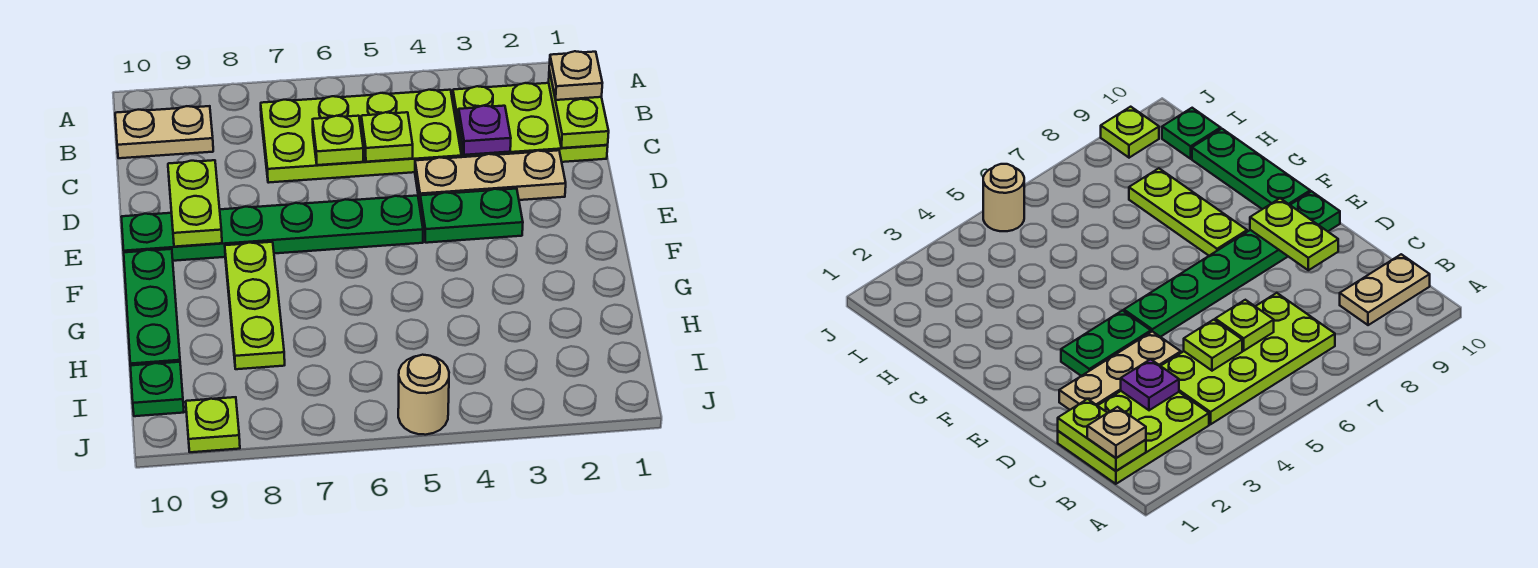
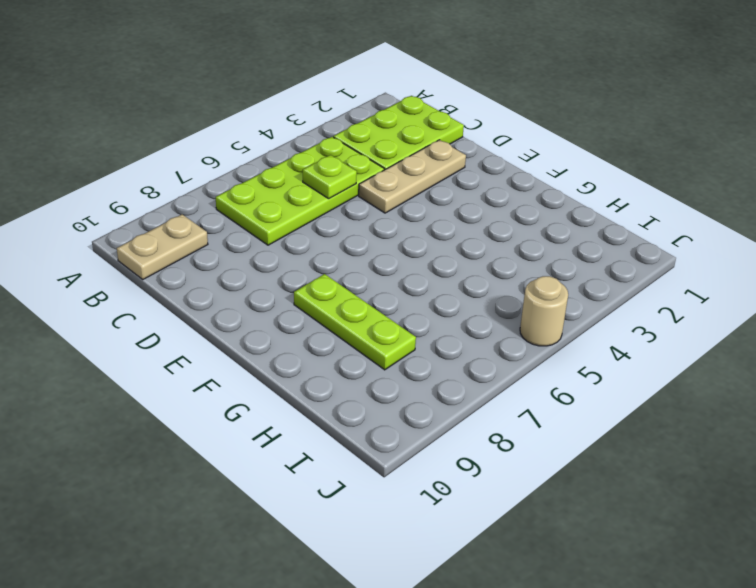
none -> green plate E3:E4 level 1
none -> green plate E5:E10 level 1
none -> green plate F10:H10 level 1

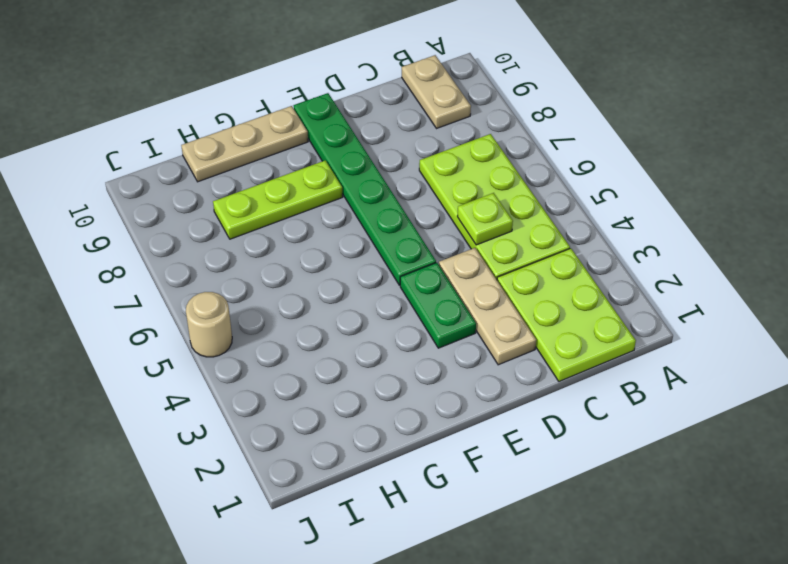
tan plate F10:H10 level 1 -> green plate F10:H10 level 1
none -> green plate I10 level 1
none -> lime plate J9 level 1
none -> lime plate B1:C1 level 2

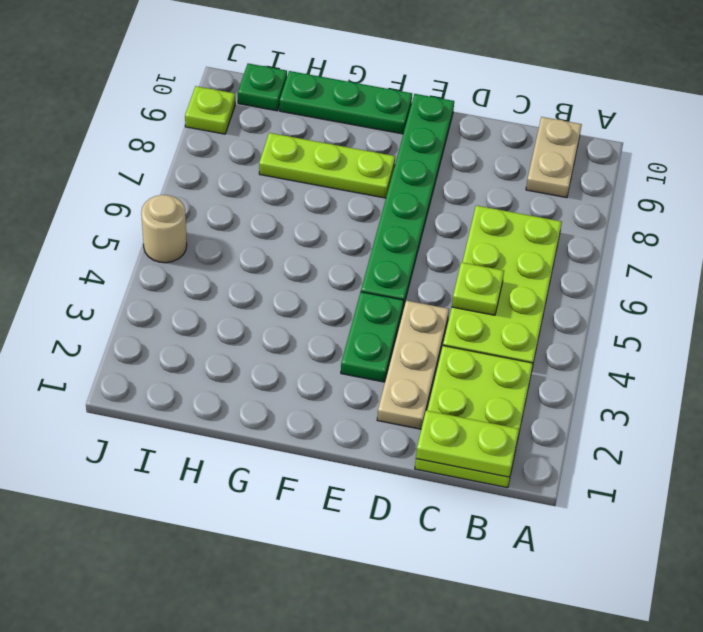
none -> purple plate C3 level 2
none -> lime plate C6 level 2
none -> lime plate D9:E9 level 2

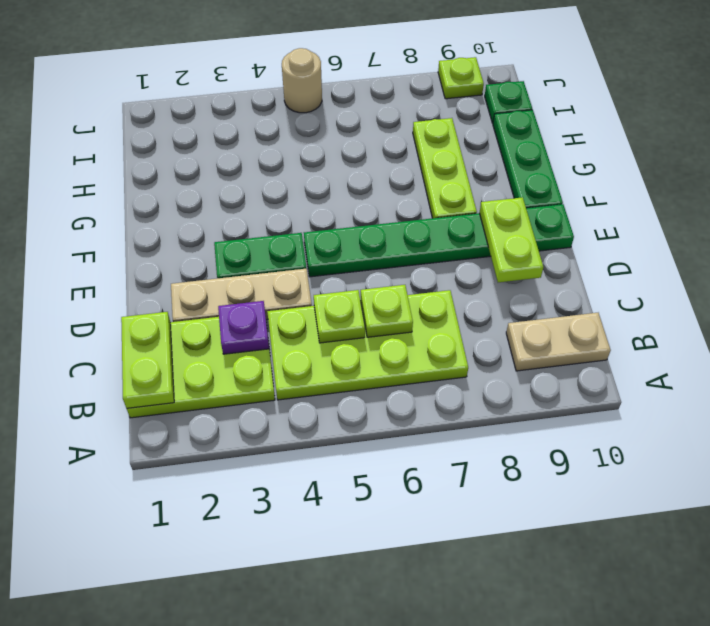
none -> tan plate B1 level 3

